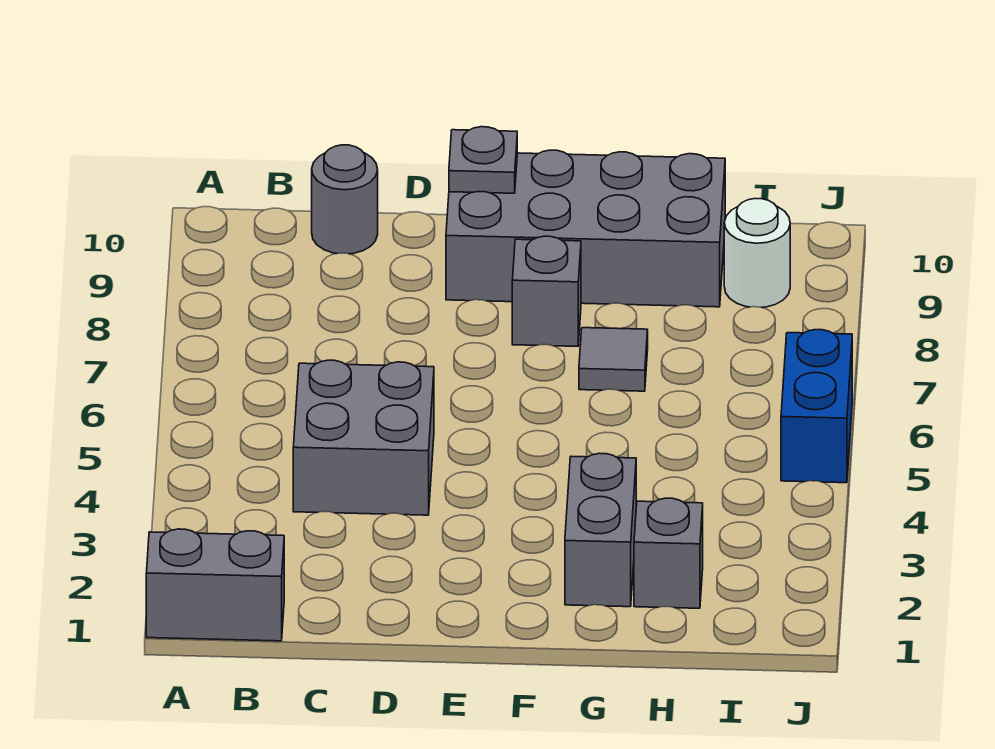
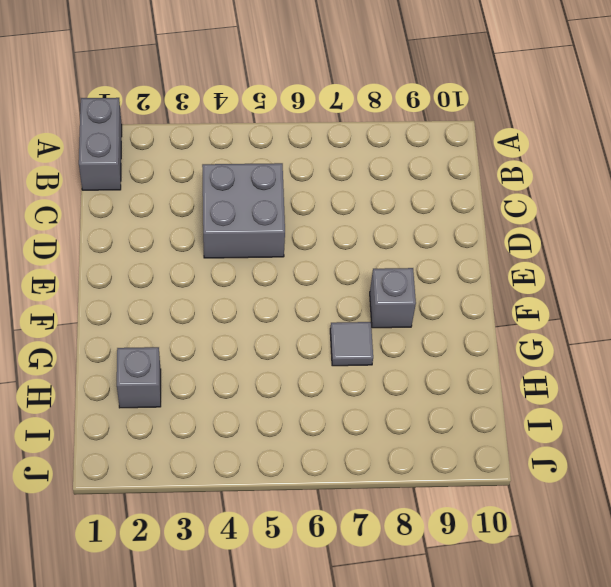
none -> grey round brick C10 level 1
none -> grey brick E9:H10 level 1

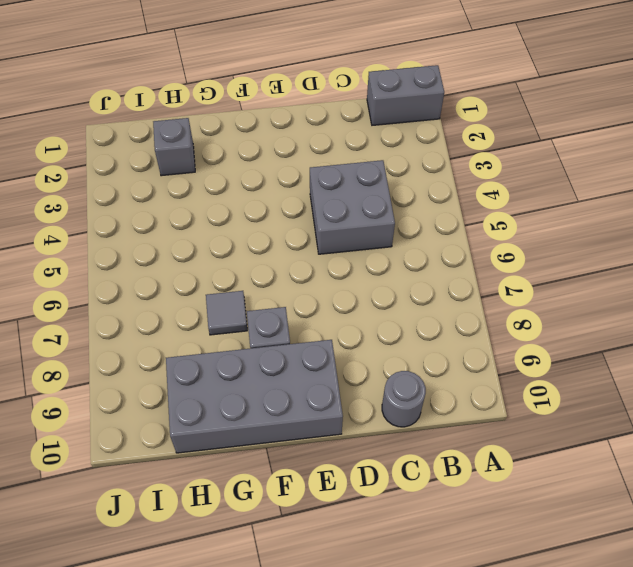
none -> grey brick G2:G3 level 1
none -> white round brick I9 level 1

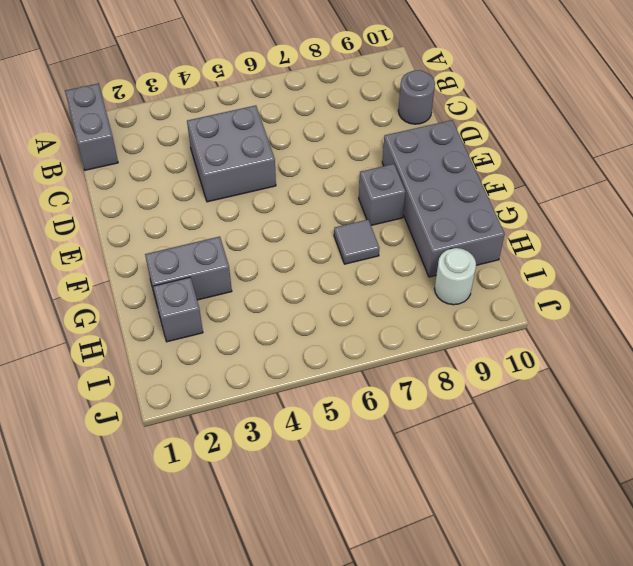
none -> blue brick J5:J6 level 1
none -> grey plate E10 level 2

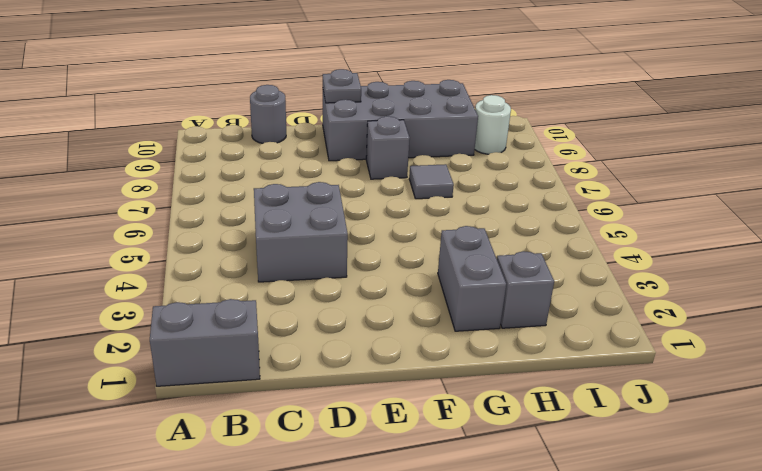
none -> blue brick J5:J6 level 1

